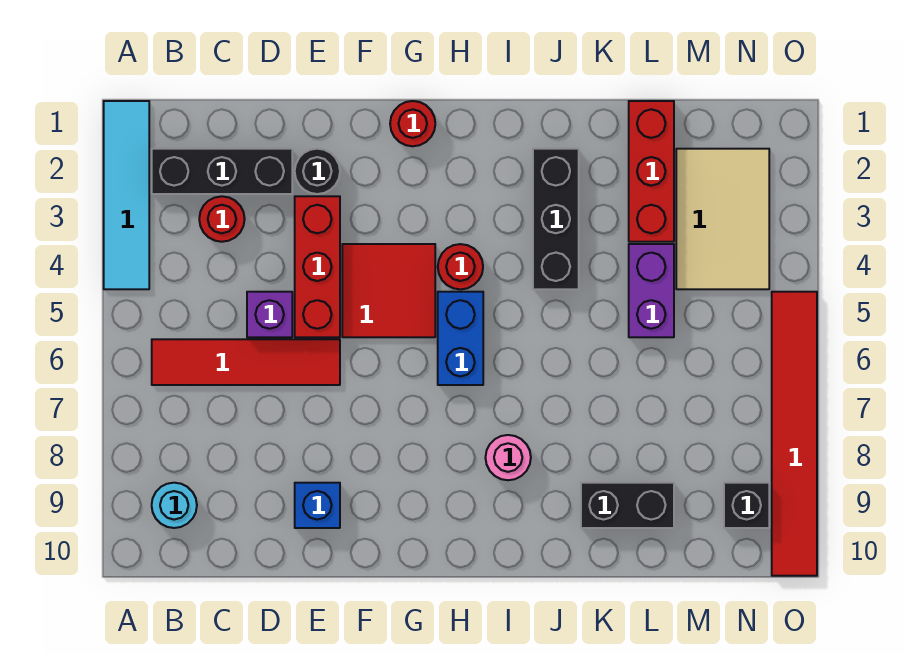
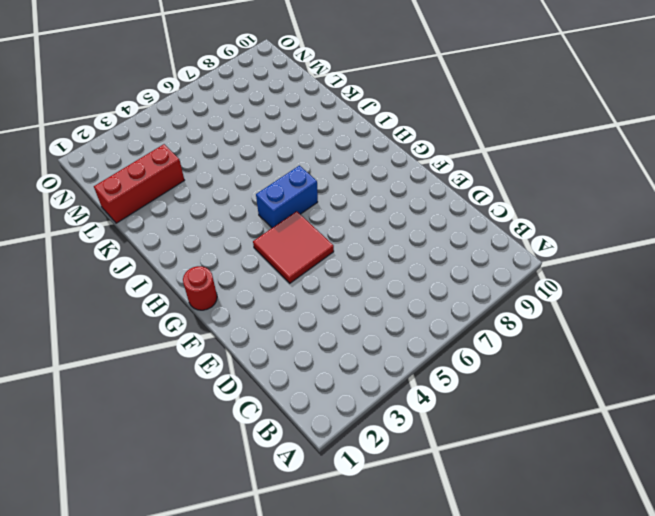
none -> cyan tile A1:A4 level 1
none -> black brick B2:D2 level 1
none -> red tile B6:E6 level 1

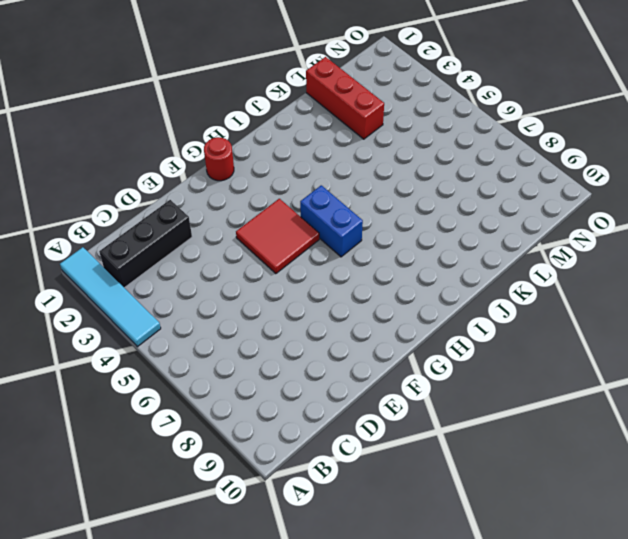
none -> red tile B6:E6 level 1
none -> cyan round brick B9 level 1
none -> red round brick C3 level 1

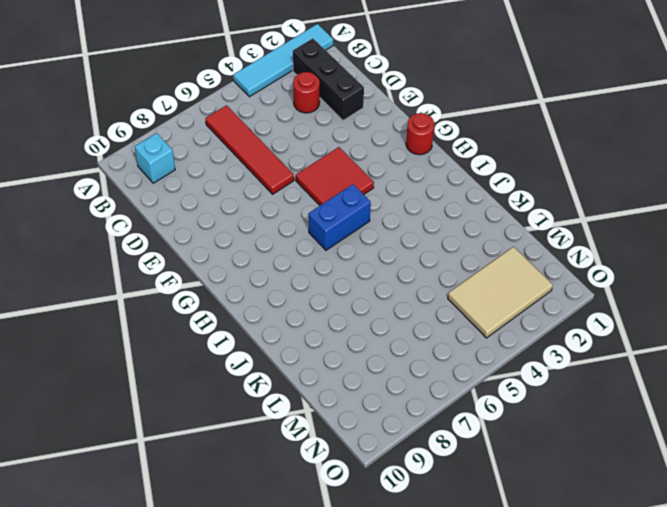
cyan brick B9 level 1 -> cyan round brick B9 level 1
none -> purple brick D5 level 1
none -> black round brick E2 level 1
none -> red brick E3:E5 level 1

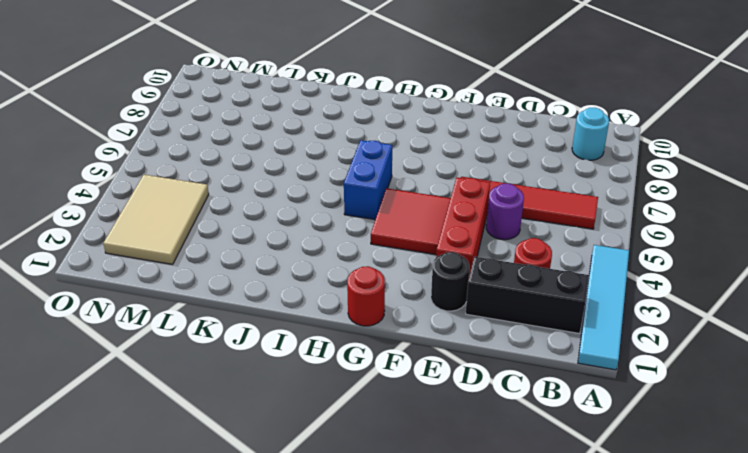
purple round brick D5 level 1 -> purple brick D5 level 1
none -> blue brick E9 level 1
none -> red round brick H4 level 1
none -> pink round brick I8 level 1

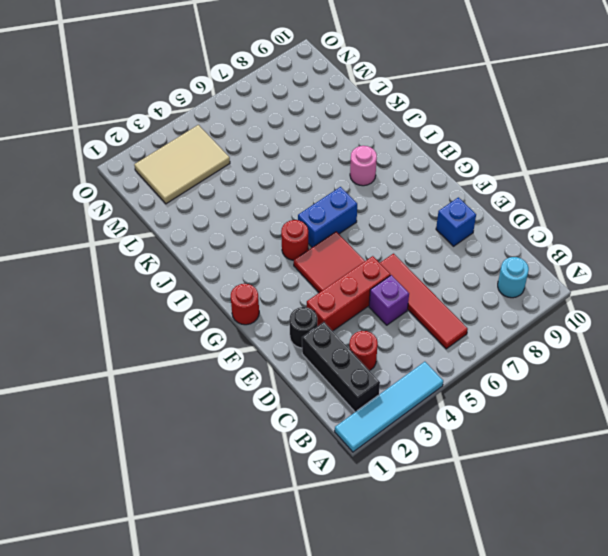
none -> black brick J2:J4 level 1
none -> black brick K9:L9 level 1
none -> red brick L1:L3 level 1

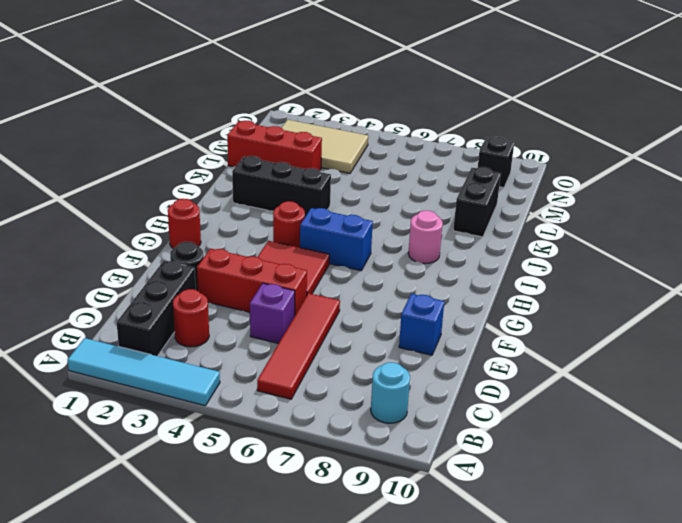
none -> purple brick L4:L5 level 1
none -> red tile O5:O10 level 1

